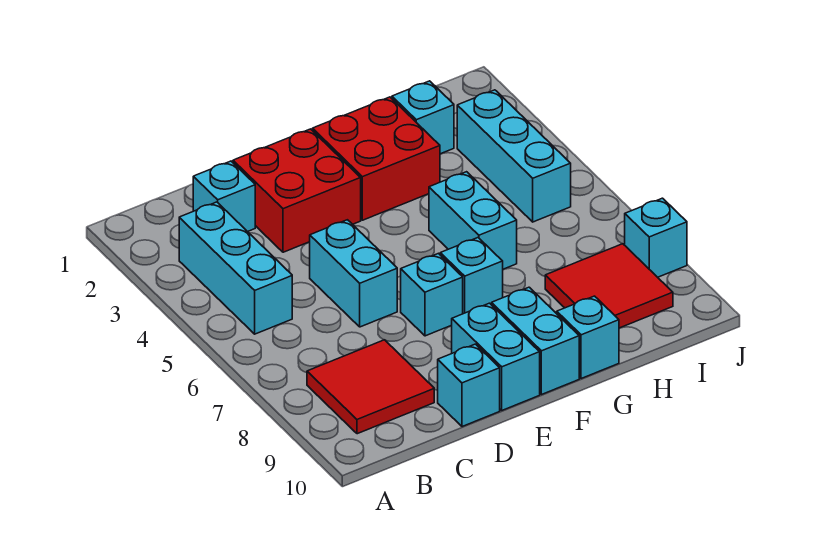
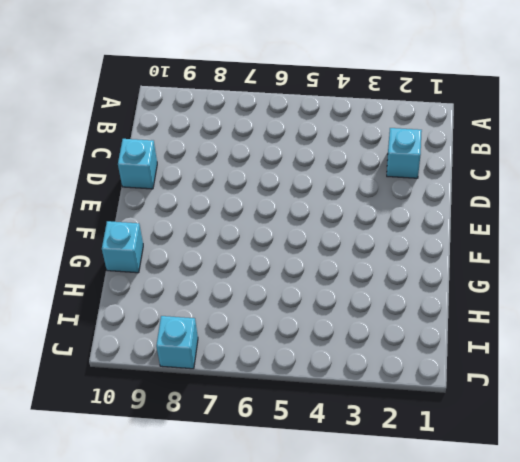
none -> cyan brick B3:B5 level 1
none -> red tile B8:C9 level 1
none -> red brick D2:E3 level 1

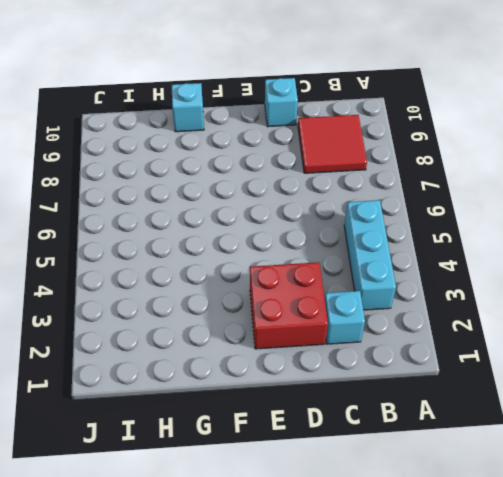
none -> cyan brick D5:D6 level 1
none -> cyan brick E7 level 1
none -> cyan brick E9:E10 level 1

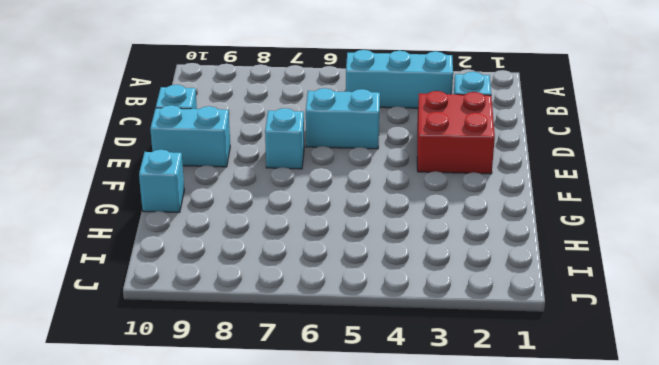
none -> red tile B8:C9 level 1
none -> red brick F2:G3 level 1
none -> cyan brick F7 level 1

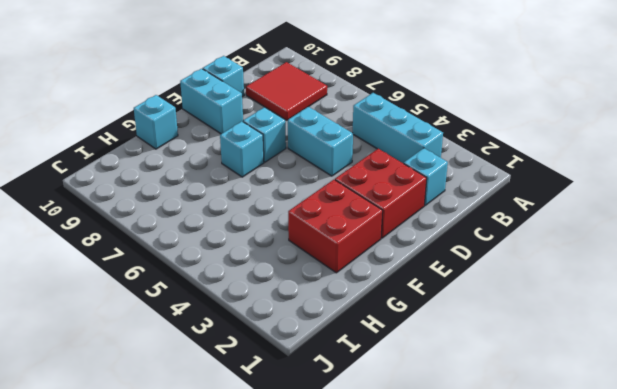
none -> cyan brick F9:F10 level 1
none -> cyan brick G5:G6 level 1
none -> cyan brick H2 level 1

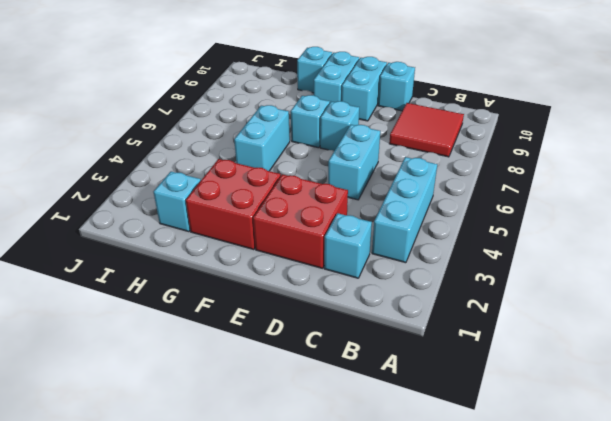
none -> red tile H8:I9 level 1
none -> cyan brick I3:I5 level 1
none -> cyan brick J8 level 1

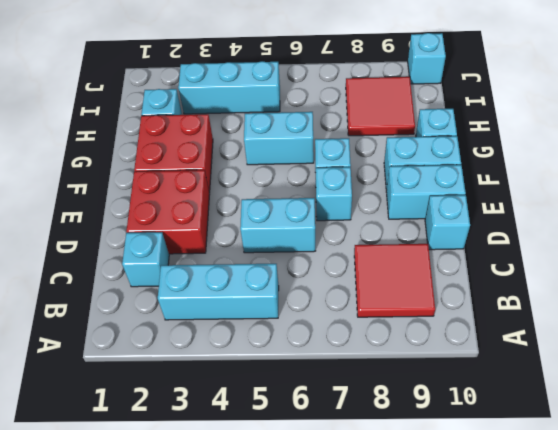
cyan brick J10 level 1 -> cyan brick J8 level 1

